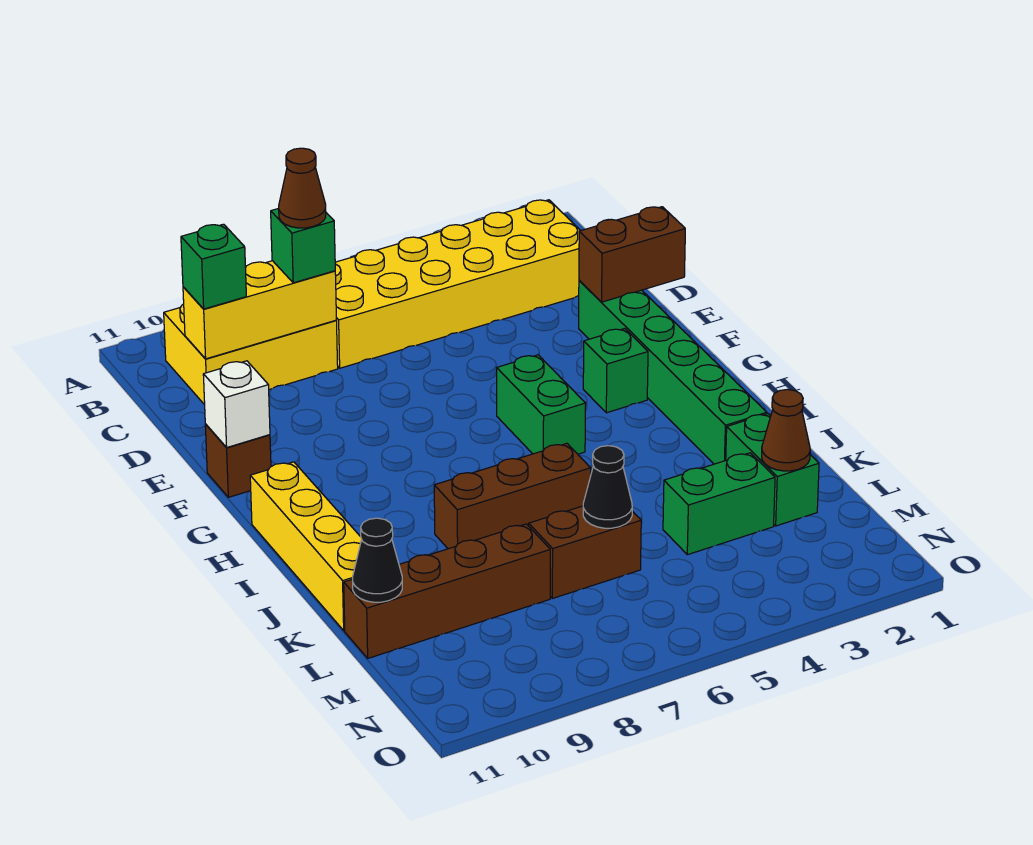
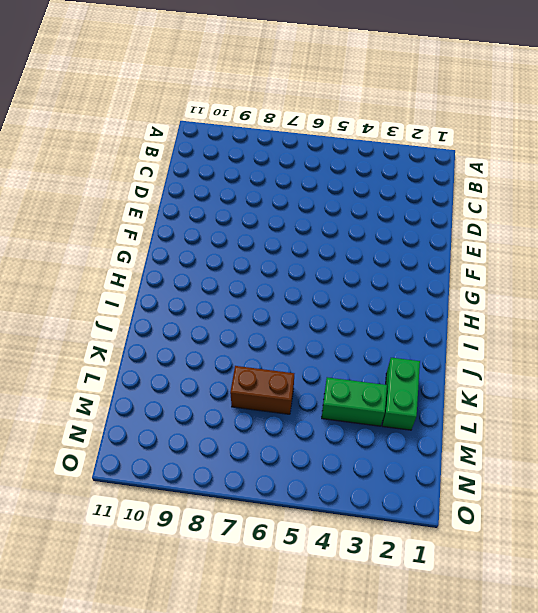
none -> yellow brick B2:C7 level 1
none -> yellow brick B8:C10 level 1
none -> green brick E2:J2 level 1

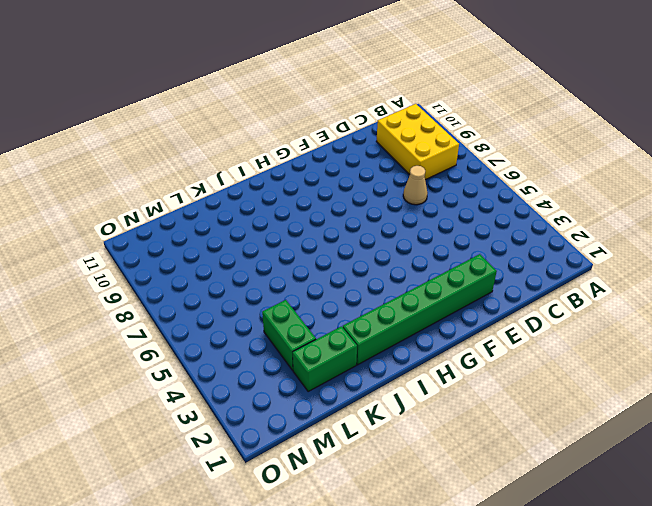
tan cone D7 level 1 -> none
none -> yellow brick B2:C7 level 1
none -> brown brick F11 level 1
none -> green brick G3 level 1

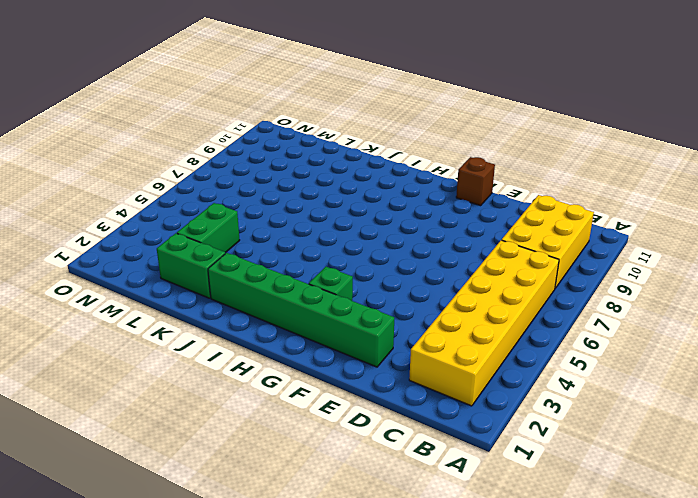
none -> green brick G5:H5 level 1
none -> yellow brick H11:K11 level 1
none -> brown brick J6:J8 level 1

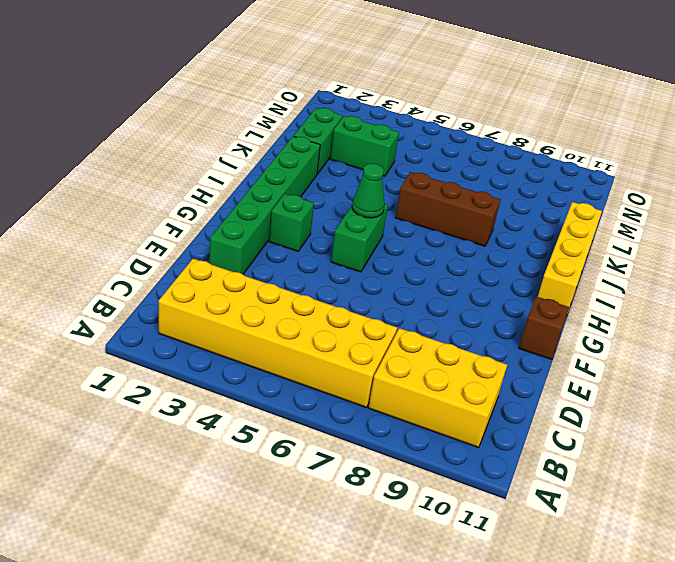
green cone H5 level 2 -> none
none -> brown brick L6:L7 level 1
none -> brown brick L8:L11 level 1
none -> yellow brick C8:C10 level 2

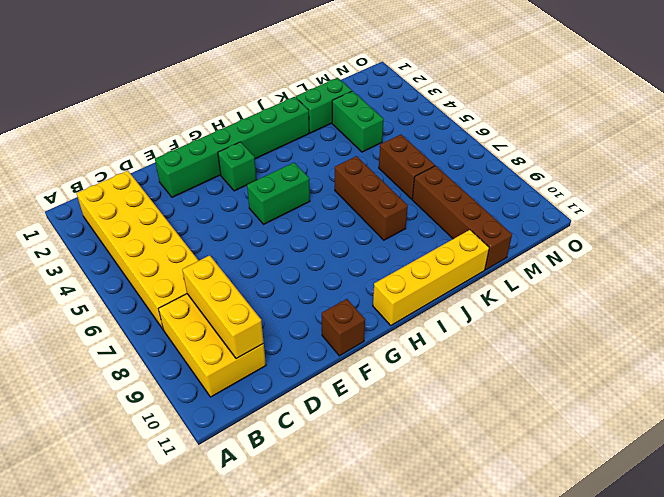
none -> brown brick E1:E2 level 2
none -> white brick F11 level 2
none -> brown cone L2 level 2

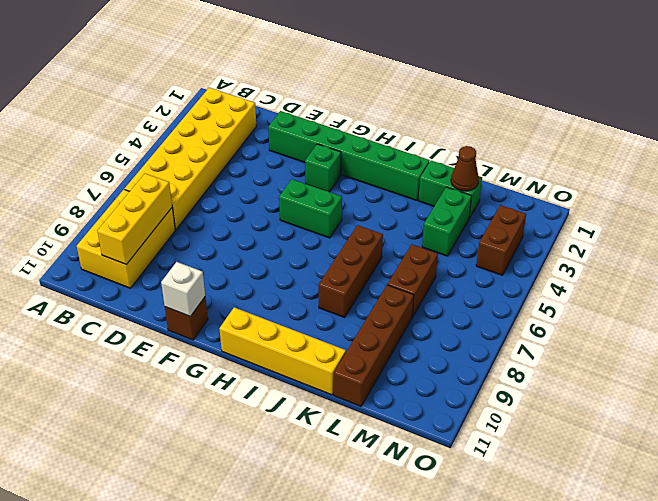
brown brick N3:N4 level 1 -> brown brick E1:E2 level 2
none -> black cone L6 level 2
none -> black cone L11 level 2
none -> green brick C8 level 3

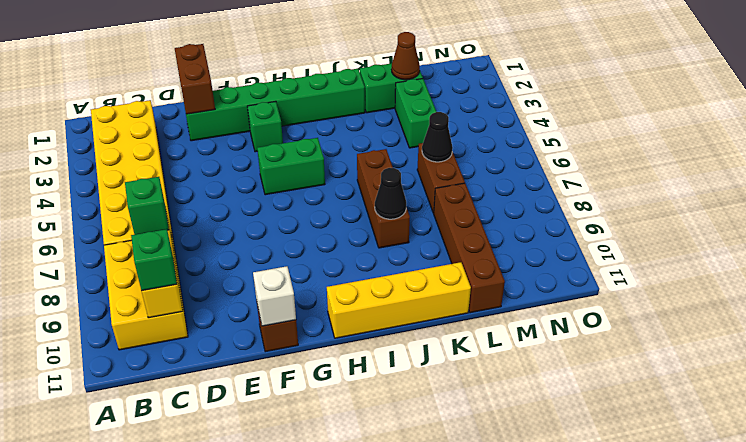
black cone J8 level 2 -> black cone L11 level 2
none -> brown cone C8 level 4

